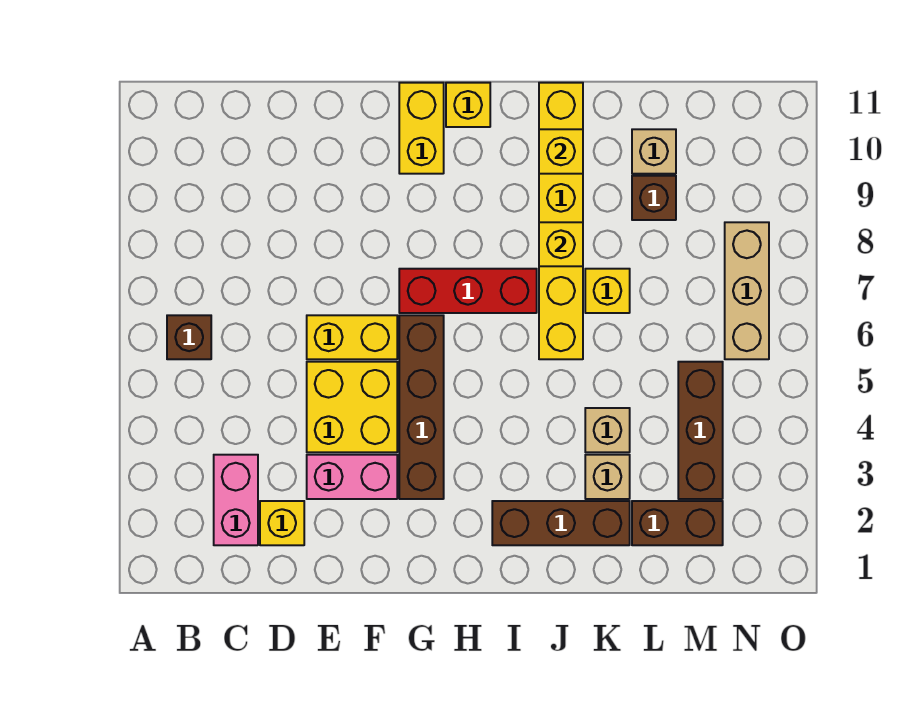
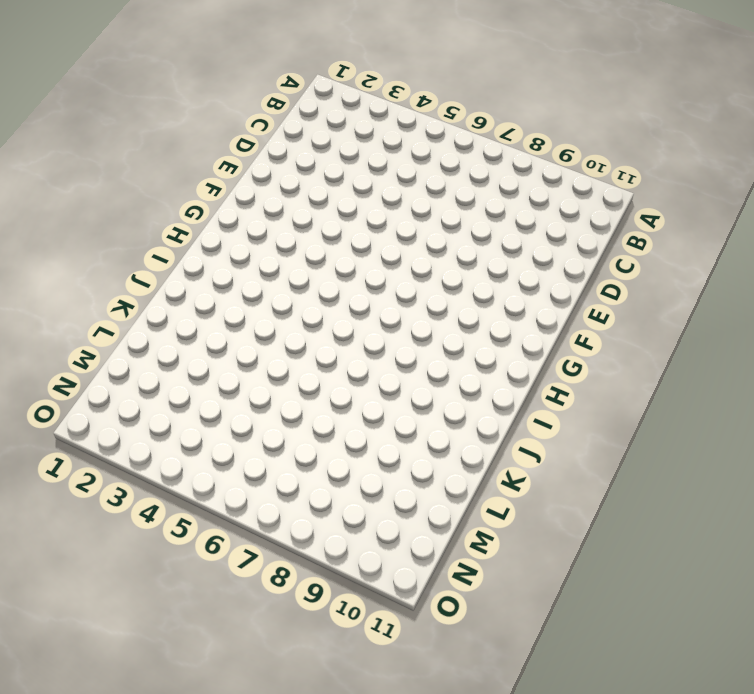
none -> brown brick B6 level 1
none -> pink brick C2:C3 level 1
none -> yellow brick D2 level 1

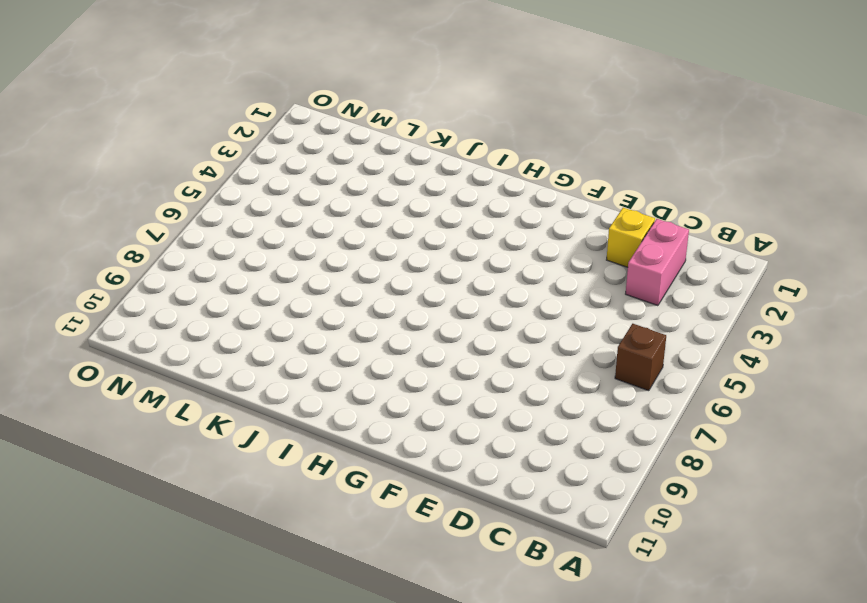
none -> pink brick E3:F3 level 1
none -> yellow brick E4:F5 level 1
none -> yellow brick E6:F6 level 1

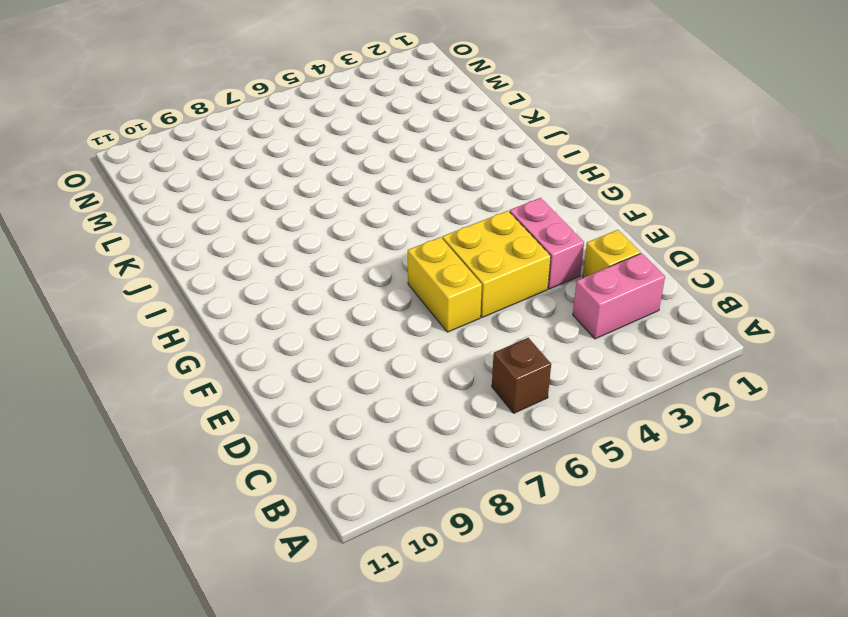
none -> brown brick G3:G6 level 1
none -> red brick G7:I7 level 1
none -> yellow brick G10:G11 level 1

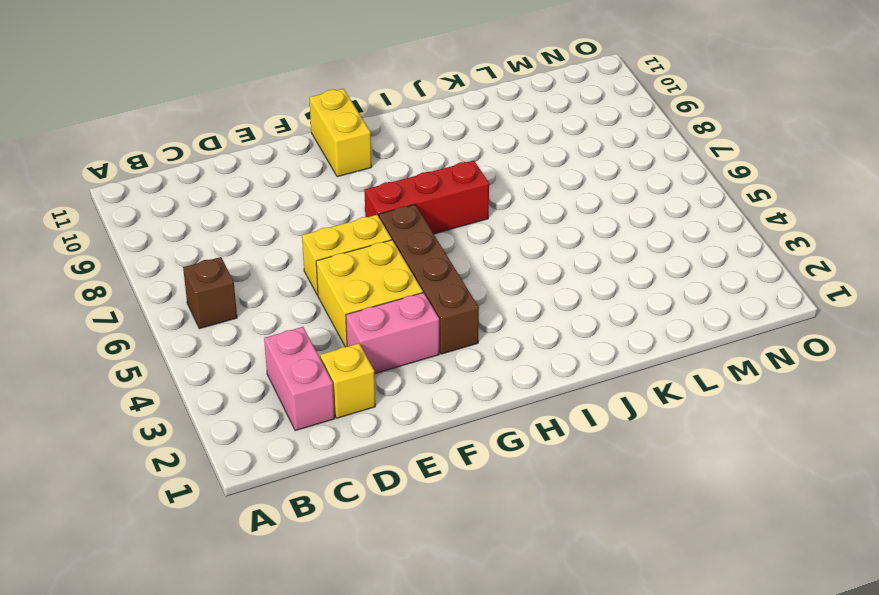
none -> yellow brick H11 level 1
none -> brown brick I2:K2 level 1
none -> yellow brick J6:J11 level 1

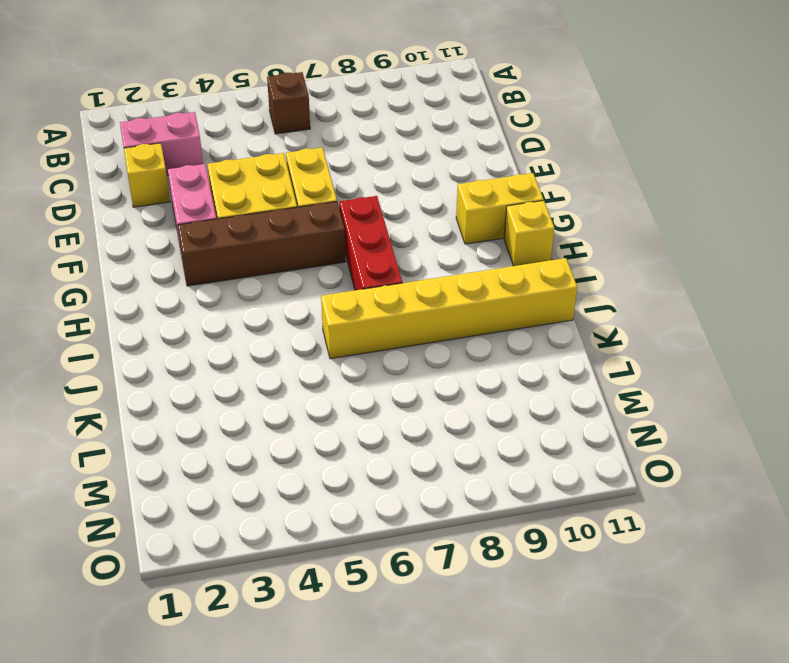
none -> brown brick I2:K2 level 1
none -> tan brick K3 level 1
none -> tan brick K4 level 1

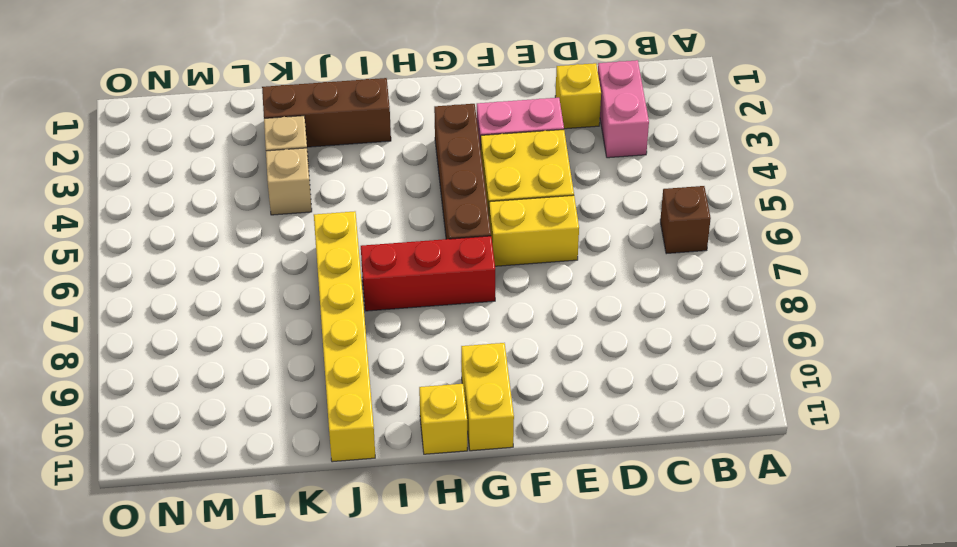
none -> yellow brick K7 level 1
none -> brown brick L2:M2 level 1
none -> brown brick L9 level 1

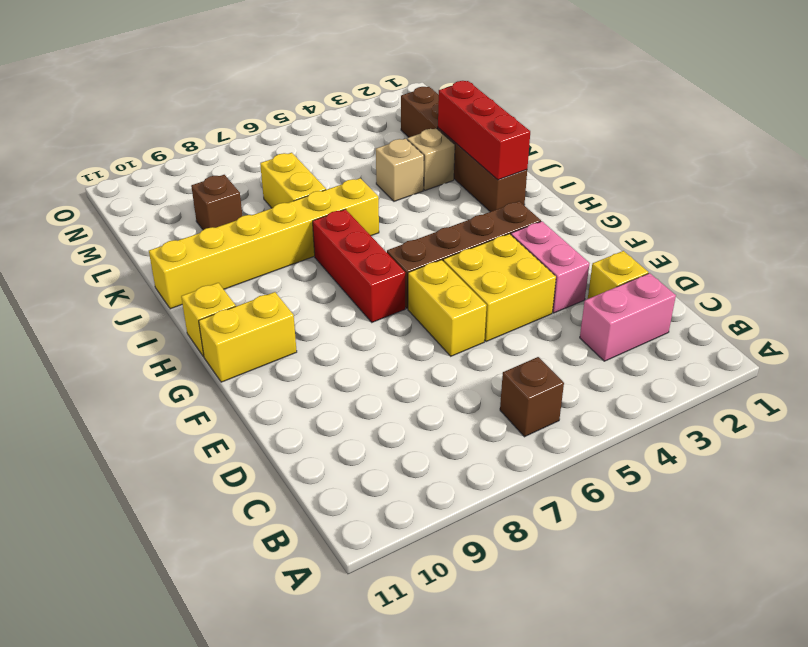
red brick I2:K2 level 2 -> none
yellow brick K7:L7 level 1 -> yellow brick K7 level 1
none -> tan brick L10 level 1
none -> brown brick M3:M5 level 1
none -> tan brick N6:N8 level 1

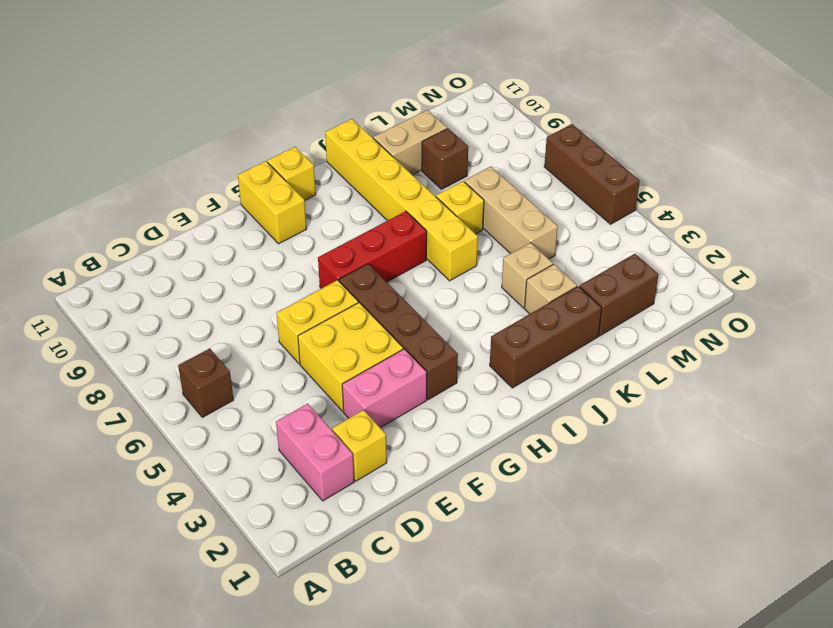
tan brick K10:L10 level 1 -> tan brick L10 level 1
tan brick L5:L7 level 1 -> tan brick N6:N8 level 1
brown brick O5:O7 level 1 -> brown brick M3:M5 level 1
none -> yellow brick J8 level 2
none -> yellow brick J10 level 2

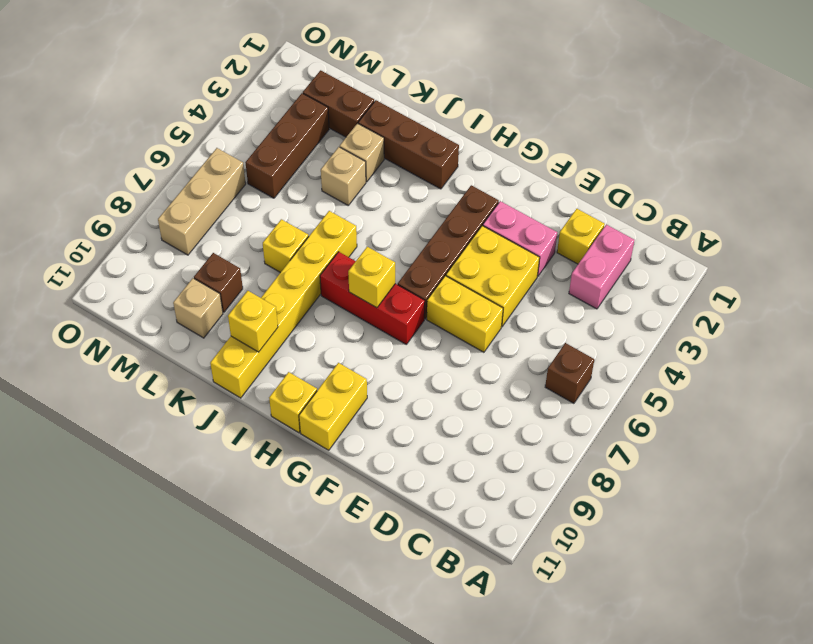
yellow brick H7 level 2 -> yellow brick J8 level 2

